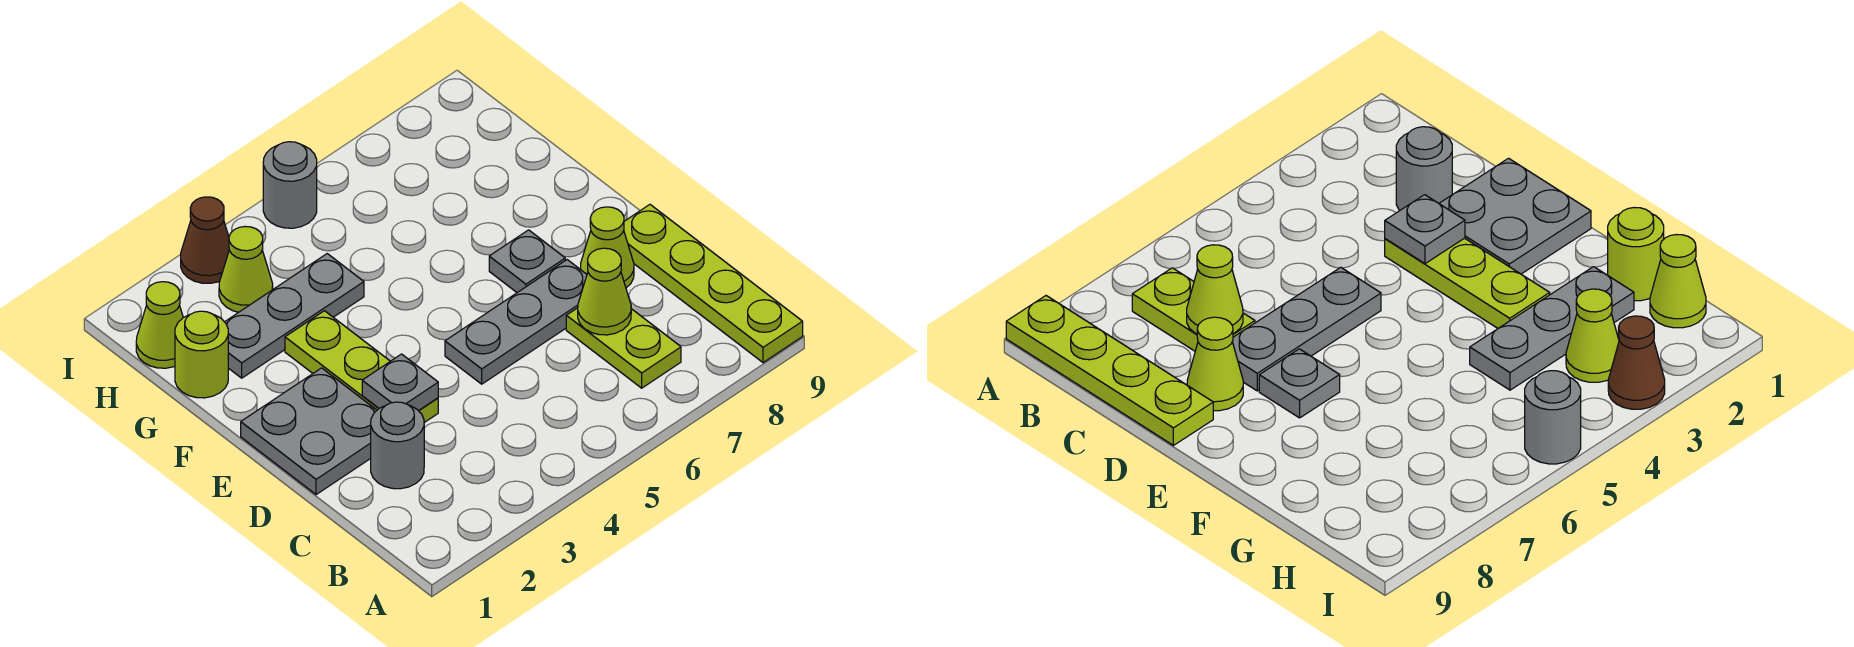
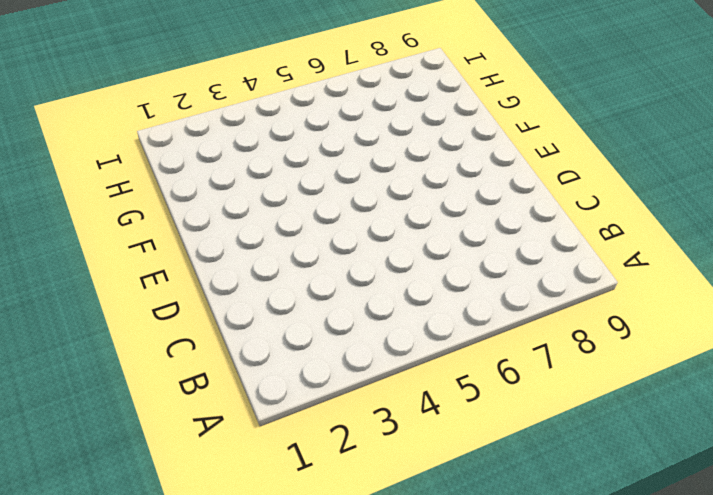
none -> lime plate A9:D9 level 1
none -> lime plate B7:C7 level 1
none -> grey round brick C2 level 1

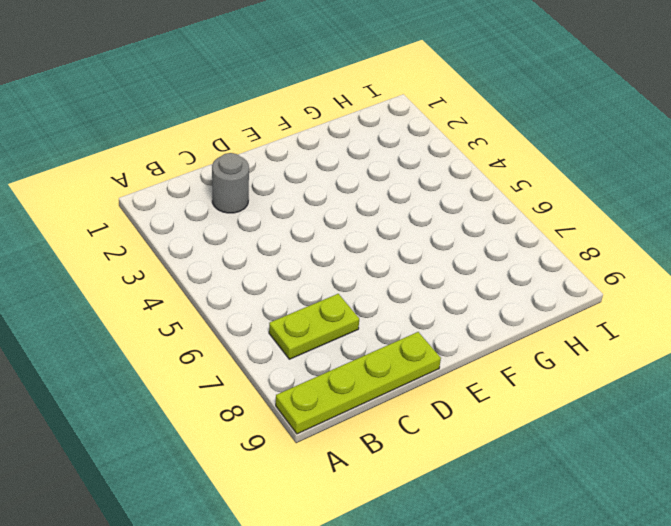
none -> grey plate D1:E2 level 1
none -> lime plate D3:F3 level 1
none -> grey plate D5:D7 level 1

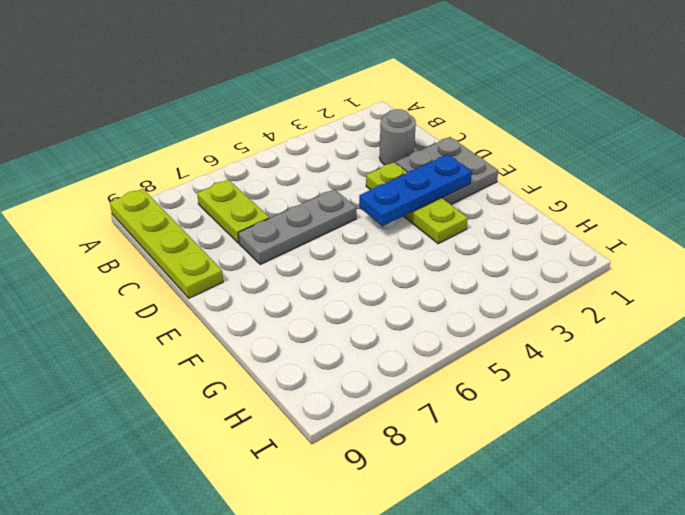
blue plate E2:E4 level 2 -> none
none -> lime cone D8 level 1
none -> grey plate E7 level 1
none -> lime round brick G1 level 1

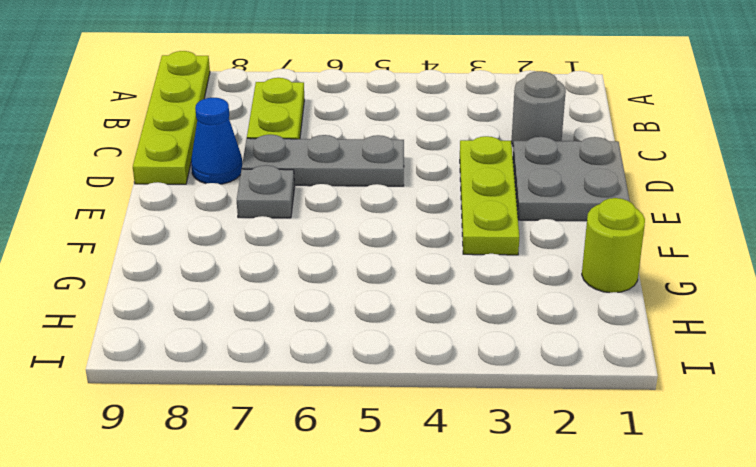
blue cone D8 level 1 -> lime cone D8 level 1
none -> grey plate G2:G4 level 1
none -> lime cone H1 level 1
none -> lime cone H3 level 1

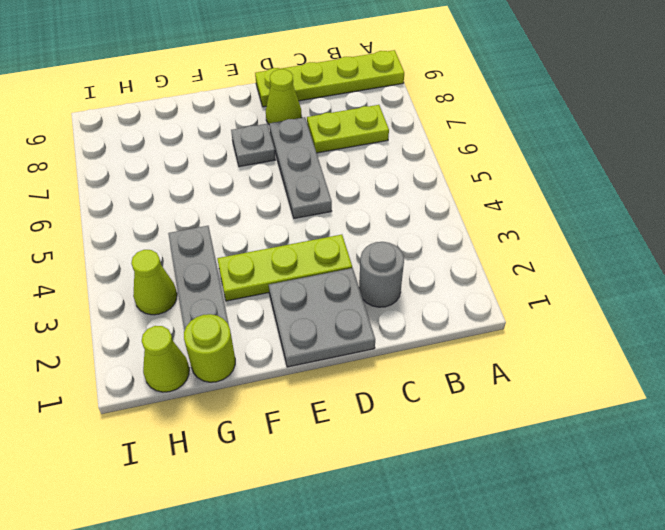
none -> brown cone I3 level 1
none -> grey round brick I5 level 1
none -> lime cone C7 level 2

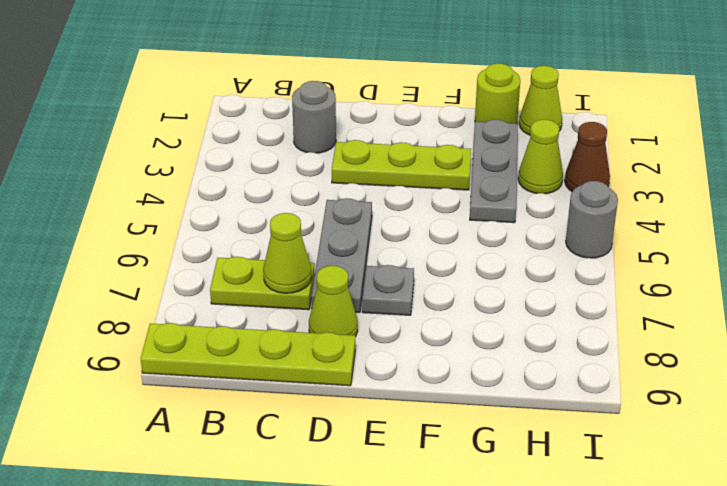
none -> grey plate D1:E2 level 1
none -> grey plate D3 level 2

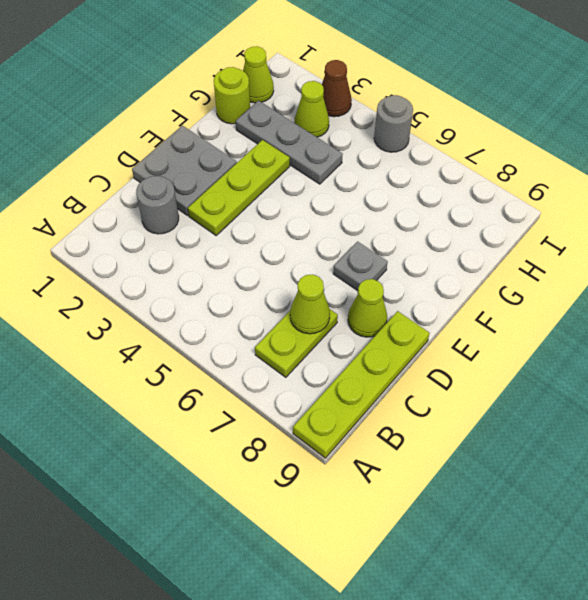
none -> grey plate D5:D7 level 1
none -> grey plate D3 level 2

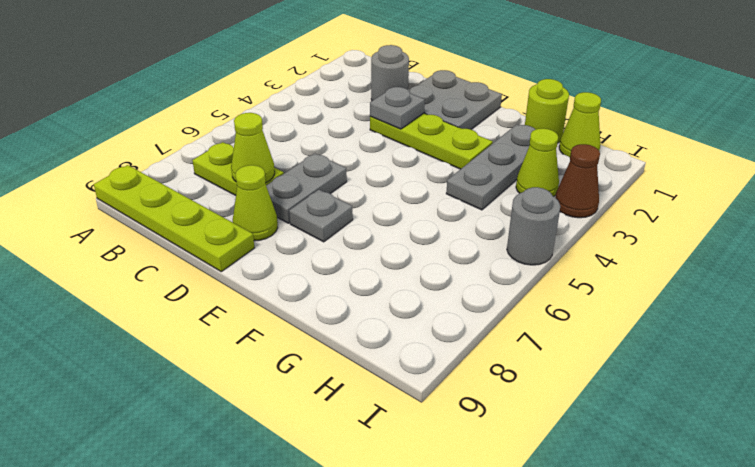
grey plate D6:D7 level 1 -> grey plate D5:D7 level 1

